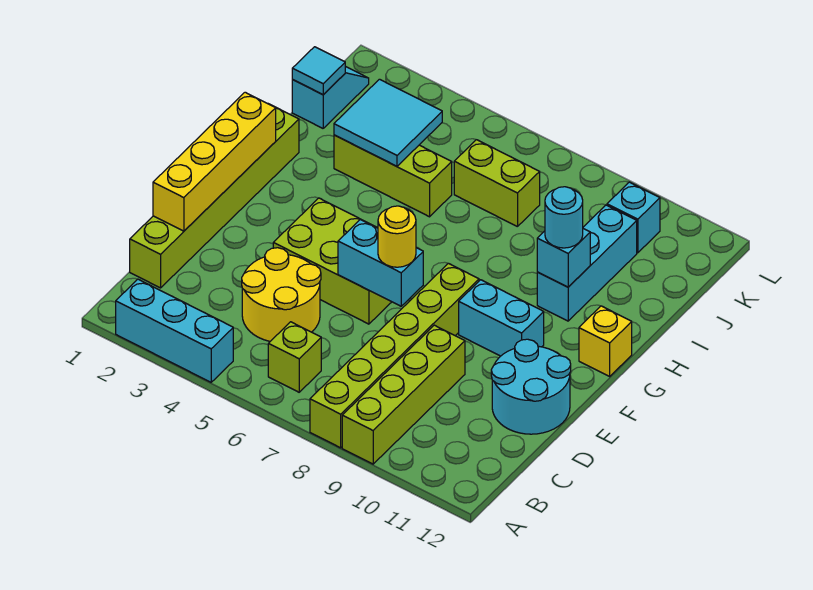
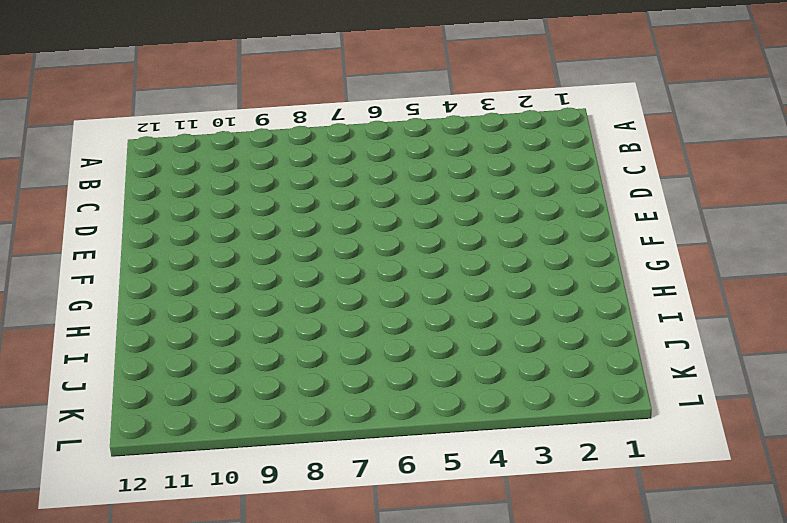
none -> cyan brick A2:A4 level 1
none -> lime brick A8:F8 level 1
none -> lime brick A9:D9 level 1

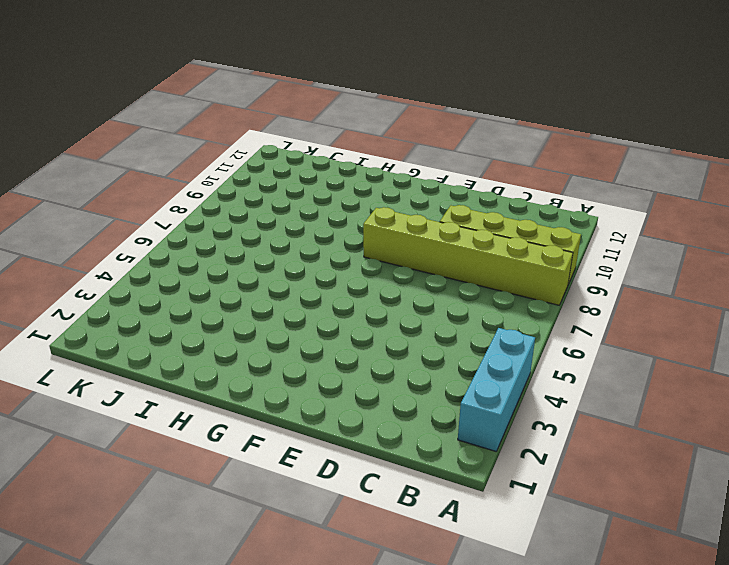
none -> lime brick B6 level 1
none -> lime brick C1:H1 level 1
none -> yellow round brick C4:D5 level 1

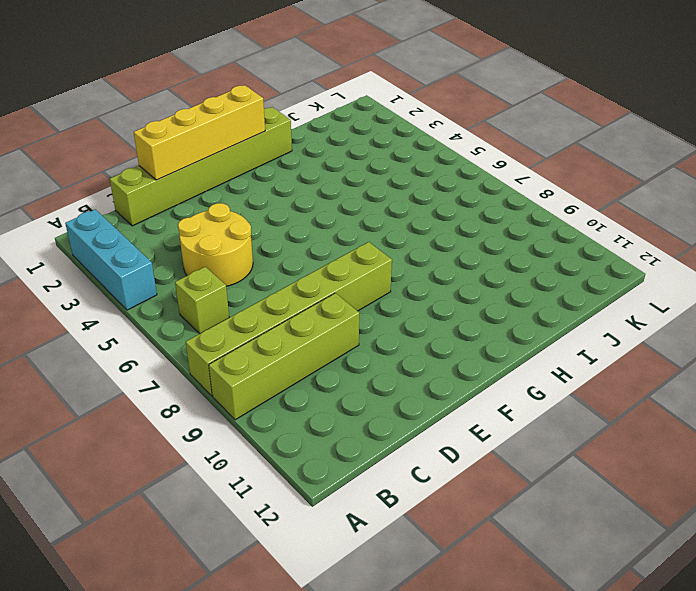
none -> cyan round brick D11:E12 level 1
none -> lime brick E4:F6 level 1
none -> cyan brick F9:F10 level 1

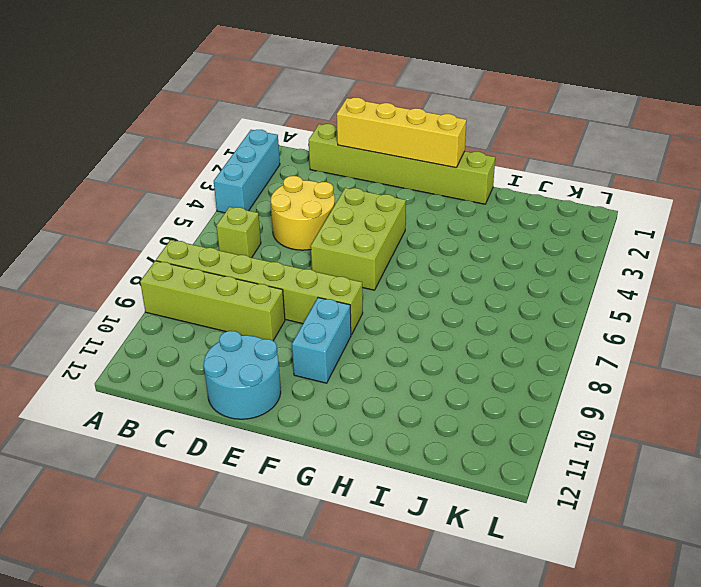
none -> yellow brick G12 level 1
none -> cyan brick H10:J10 level 1
none -> lime brick I3:I5 level 1

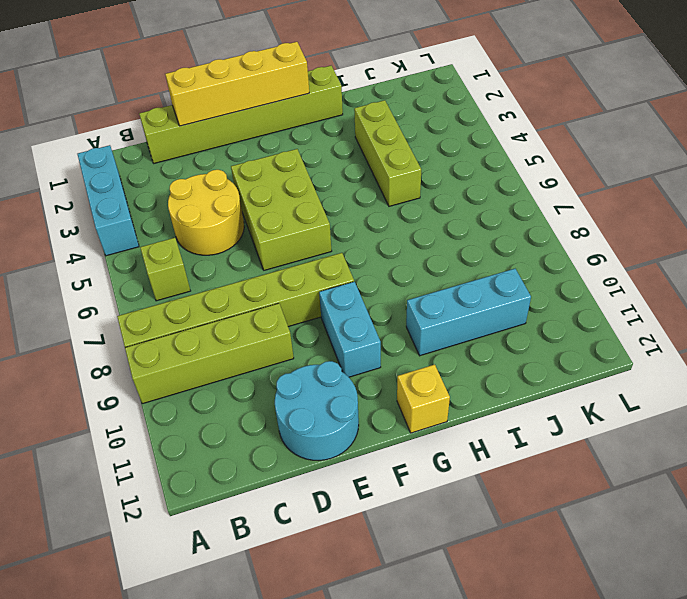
none -> cyan slope J1:K1 level 1 top J
none -> lime brick J6:J7 level 1
none -> cyan brick K10 level 1

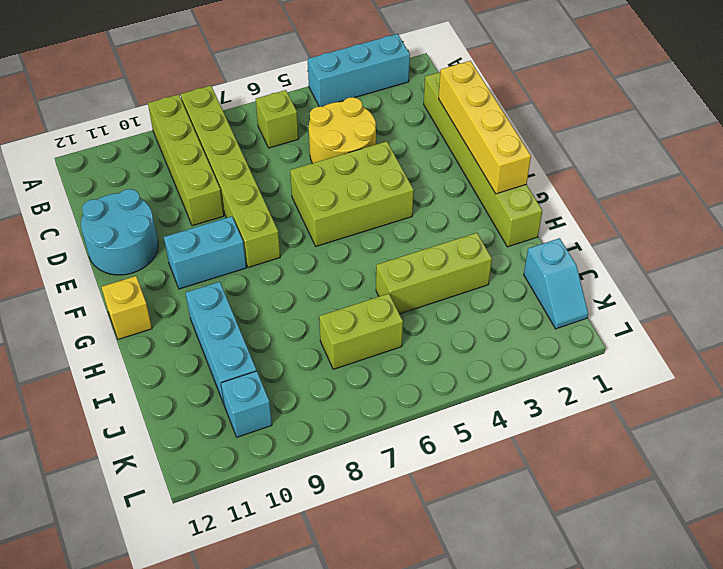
none -> cyan brick E6:E7 level 2
none -> cyan brick H10 level 2
none -> cyan tile I3:J4 level 2

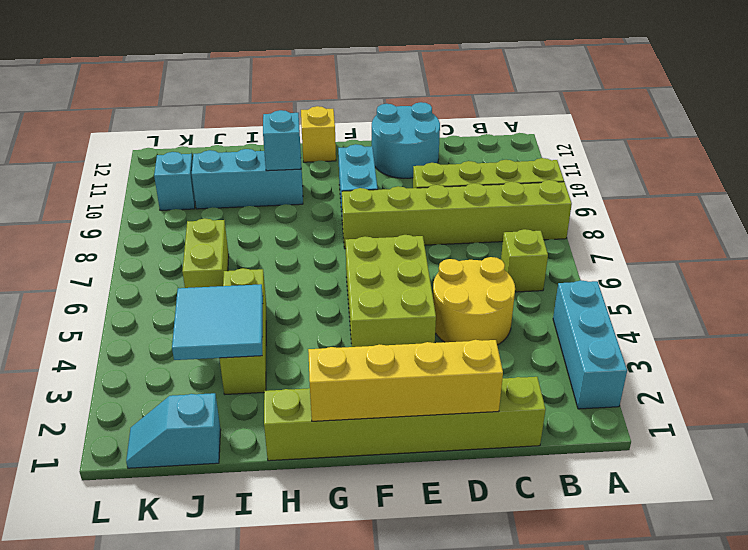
none -> cyan brick E6:E7 level 2
none -> cyan tile J1 level 2
none -> yellow round brick E7 level 3

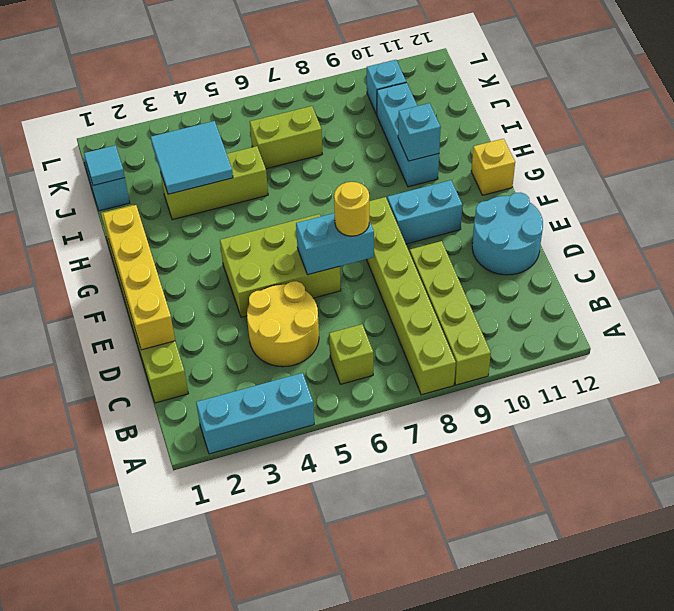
none -> cyan round brick H10 level 3

